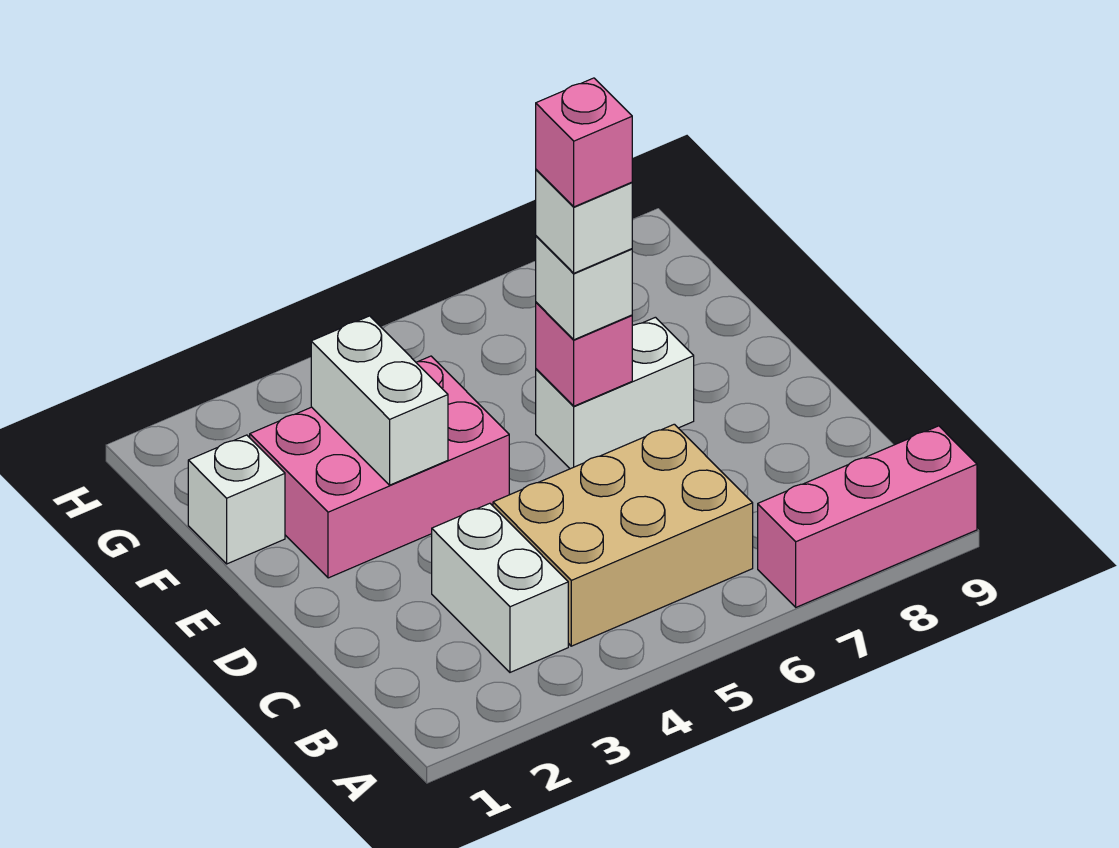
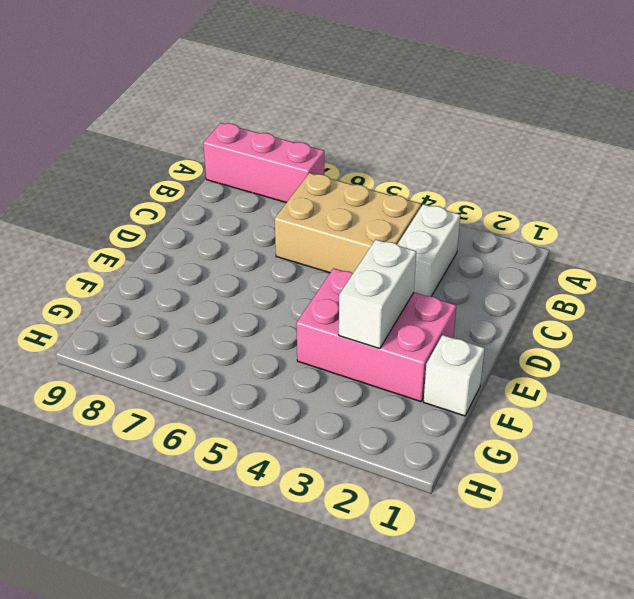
none -> white brick E6:E7 level 1
none -> pink brick E6 level 2

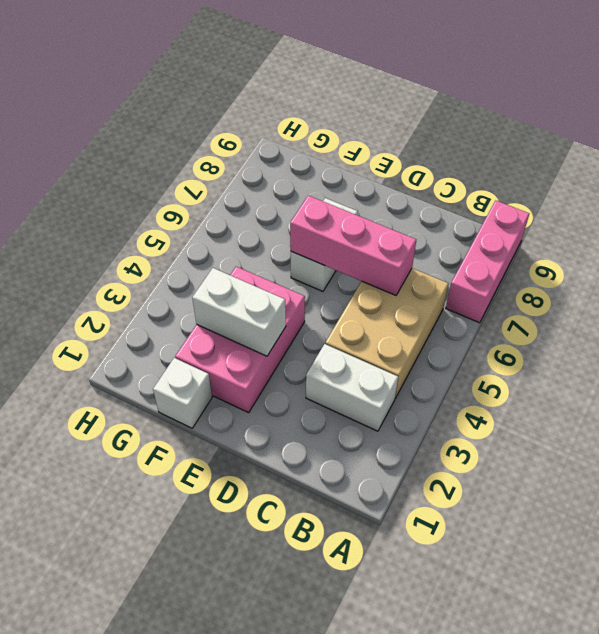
pink brick C6:E6 level 2 -> pink brick E6 level 2
none -> white brick E6 level 3
none -> white brick E6 level 4

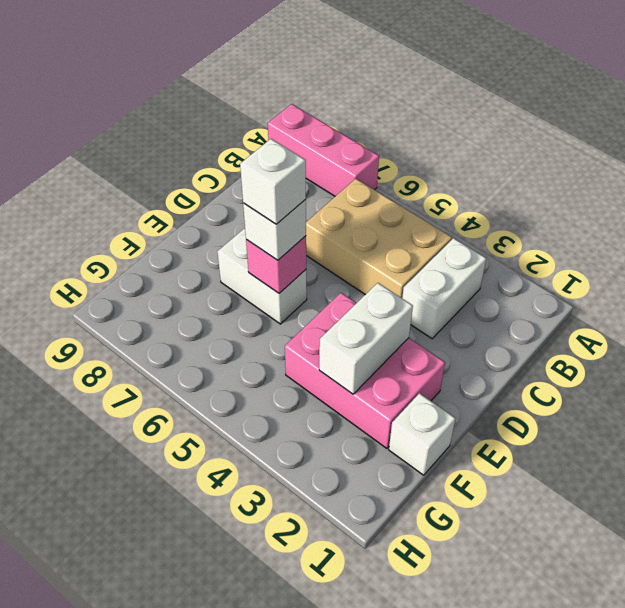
none -> pink brick E6 level 5

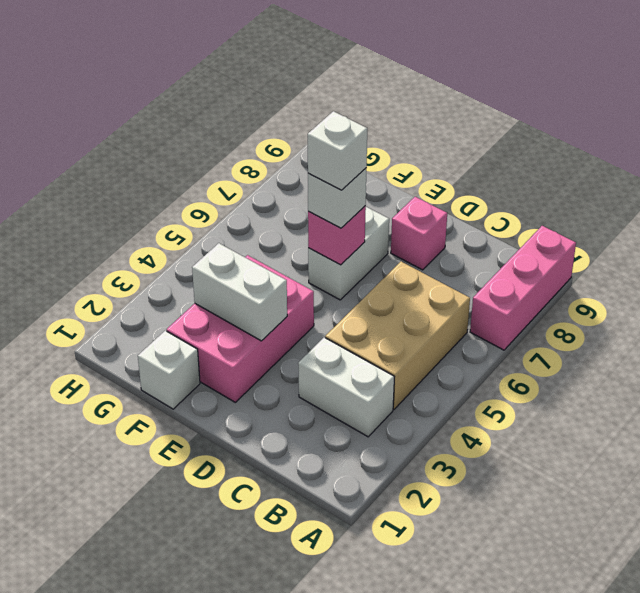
pink brick D8 level 1 -> pink brick E6 level 5

